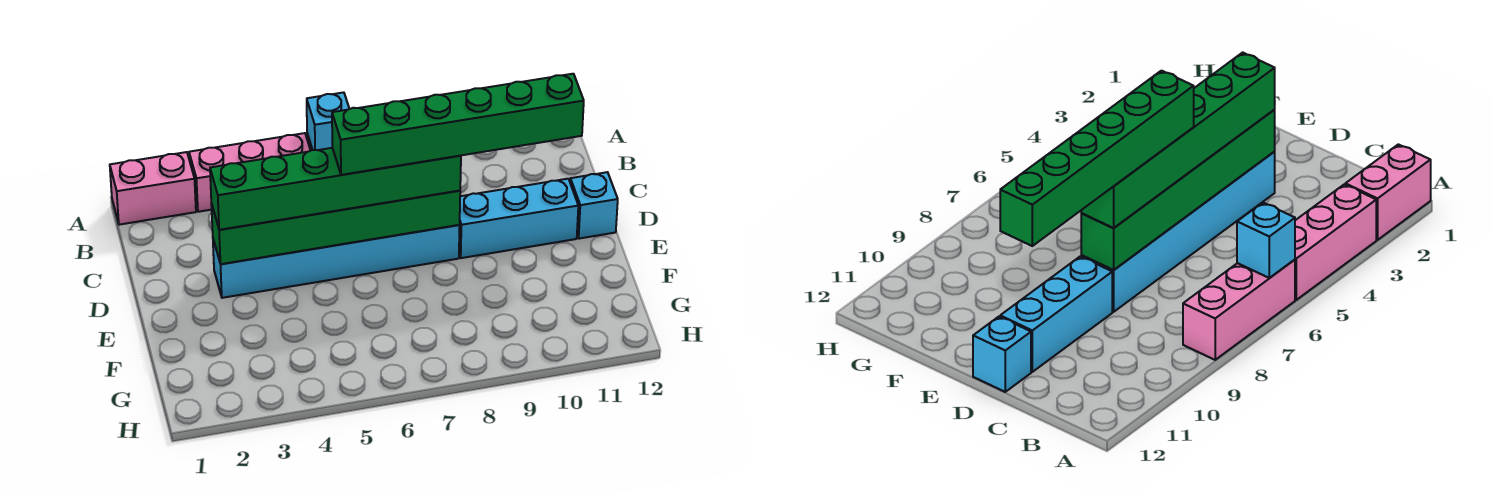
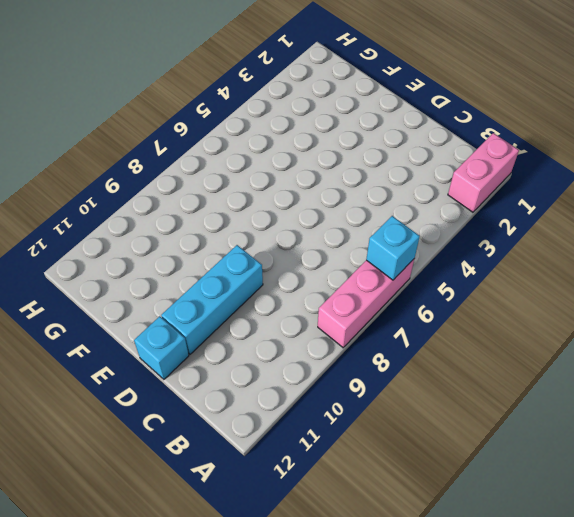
none -> pink brick A3:A5 level 1
none -> cyan brick D3:D8 level 1

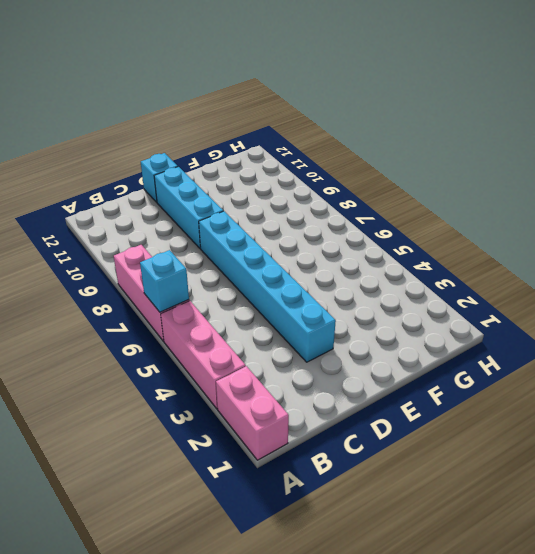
none -> green brick D3:D8 level 2
none -> green brick D3:D8 level 3

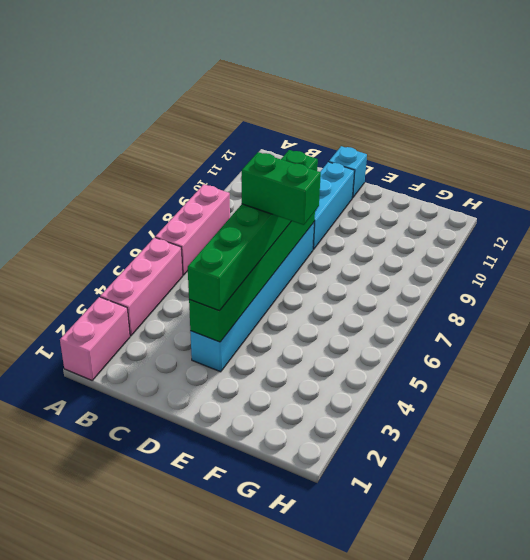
green brick D6:E6 level 4 -> green brick D6:D11 level 4
none -> cyan brick A6 level 2

